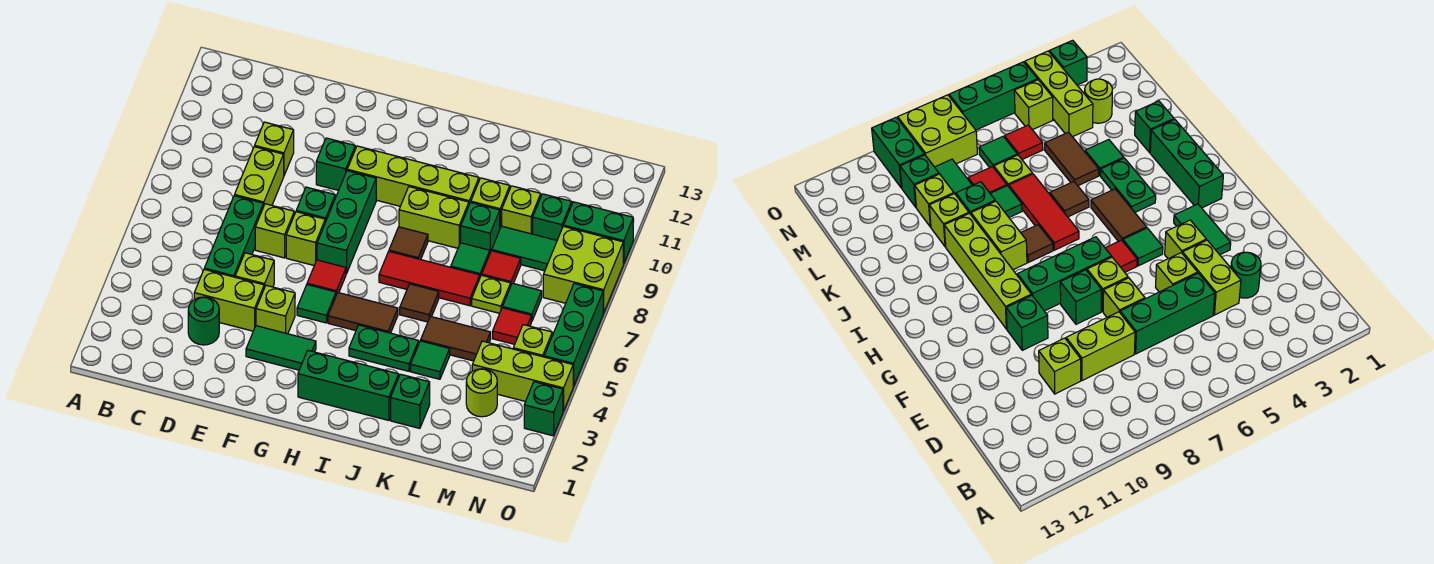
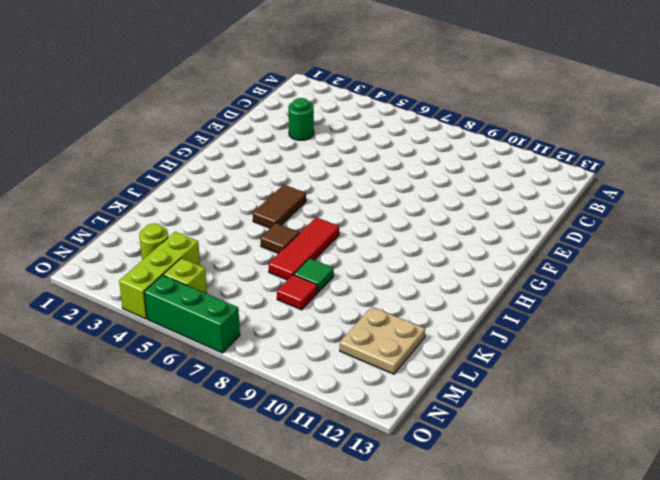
tan plate L11:M12 level 1 -> none
none -> lime brick D4:E4 level 1
none -> green brick D5:D7 level 1
none -> lime brick D8:D9 level 1
none -> lime brick D10 level 1

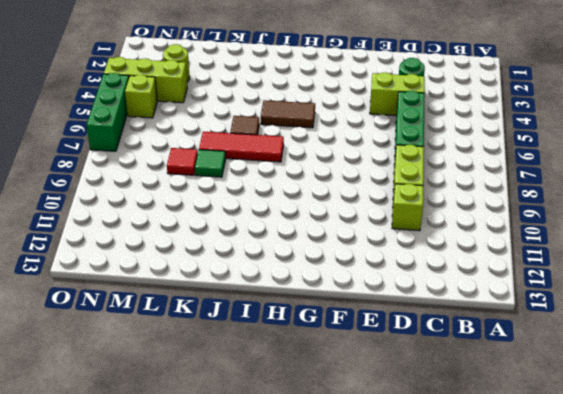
none -> lime brick E5 level 1
none -> lime brick E7 level 1
none -> green tile F3:G3 level 1
none -> lime brick F4 level 1

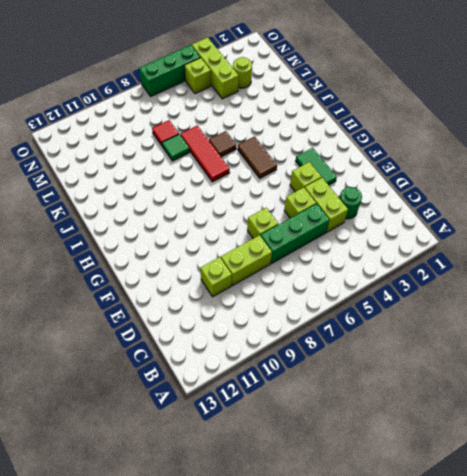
none -> lime brick F7 level 1
none -> green brick F8 level 1
none -> green brick F10 level 1
none -> green tile G5 level 1

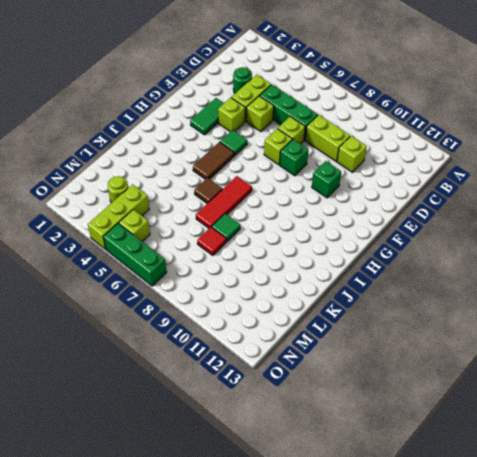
none -> red tile G6 level 1
none -> green brick G7:G9 level 1
none -> lime brick G10:J10 level 1
none -> green brick H2:J2 level 1

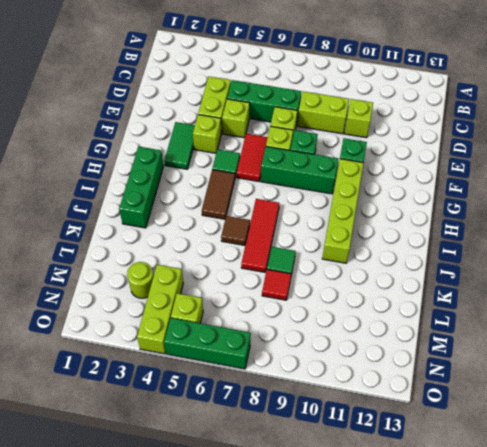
red tile F6:G6 level 1 -> red tile G6 level 1
none -> green round brick D3 level 1
none -> green plate I4:J4 level 1
none -> brown tile I8 level 1
none -> lime brick I9:J9 level 1

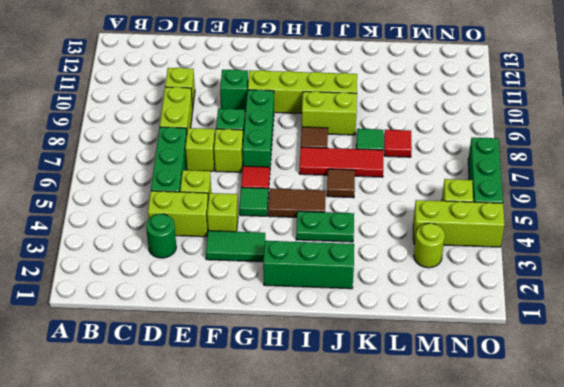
none -> green brick K2 level 1
none -> green tile K4 level 1
none -> brown tile K5:L5 level 1
none -> green brick K9 level 1

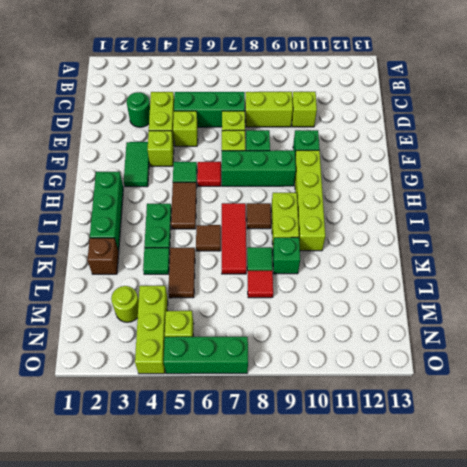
brown brick K2 level 1 -> green brick K2 level 1
none -> lime brick K10 level 1
none -> lime plate L7 level 1
none -> green tile L9:M9 level 1
none -> lime brick L10 level 1

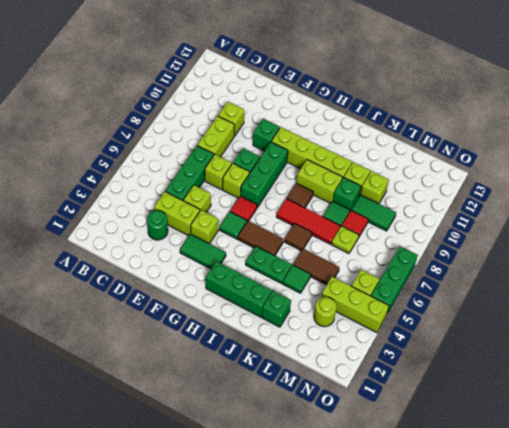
none -> red tile M6 level 1
none -> green tile M7 level 1
none -> green brick M10 level 1
none -> lime brick N8:O9 level 1

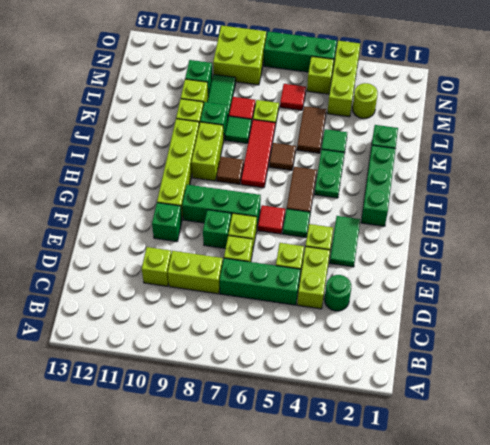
none -> green tile M7 level 1
none -> green brick N10:O10 level 1
none -> green brick O3 level 1

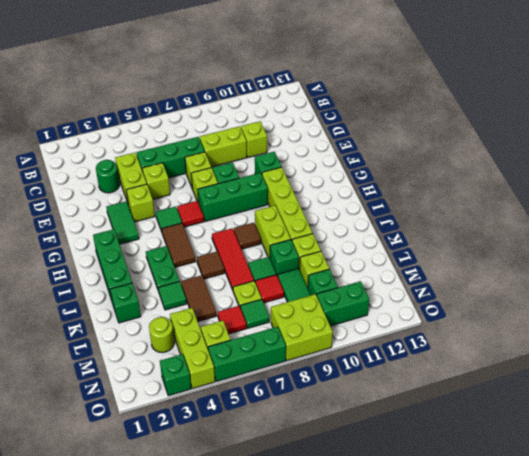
green brick N10:N11 level 1 -> green brick N10:O10 level 1

